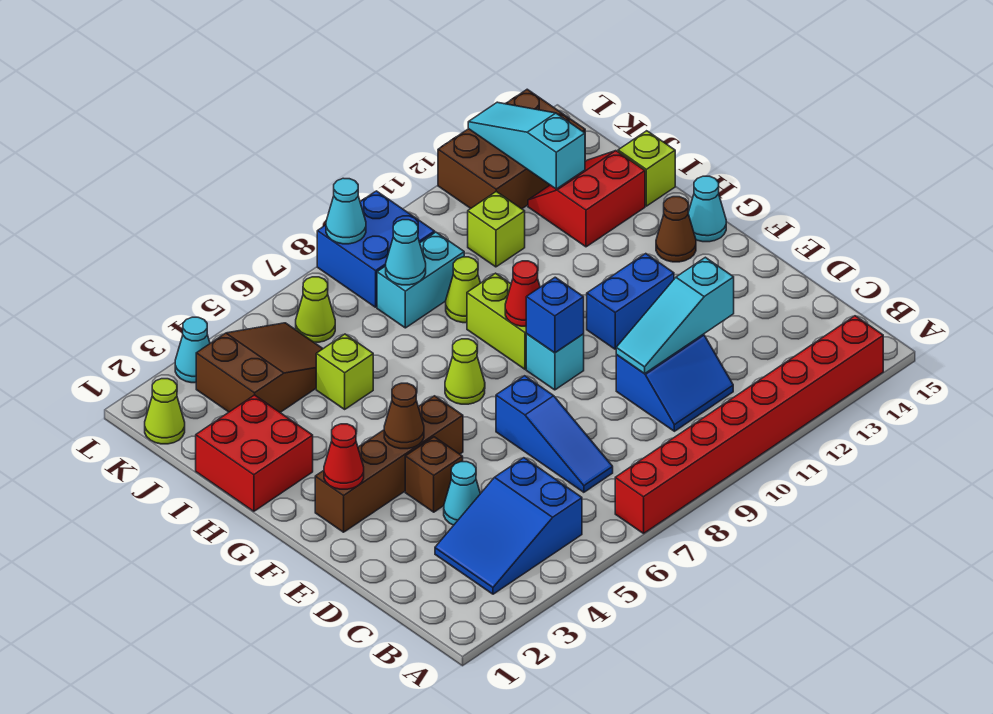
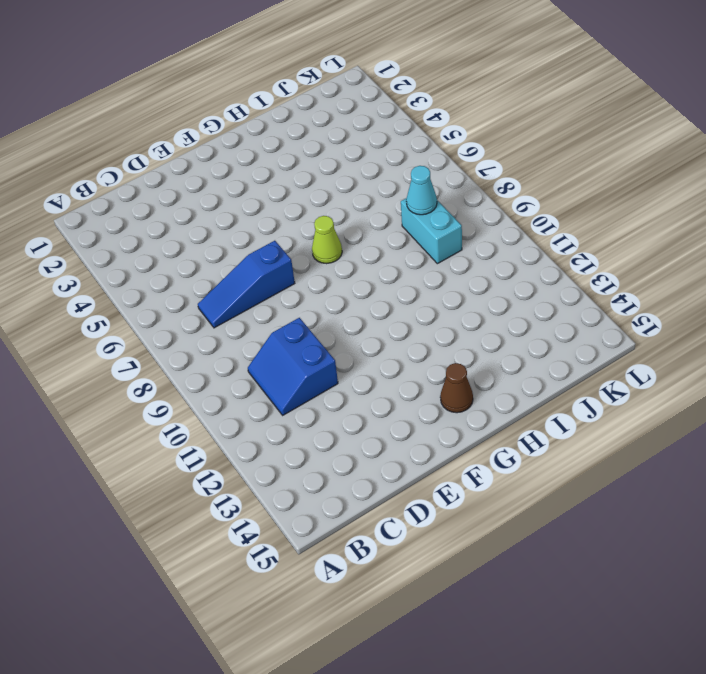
none -> red brick A7:A14 level 1
none -> blue slope B3:C5 level 1 top 5
none -> cyan cone D4 level 1
none -> brown brick E4 level 1

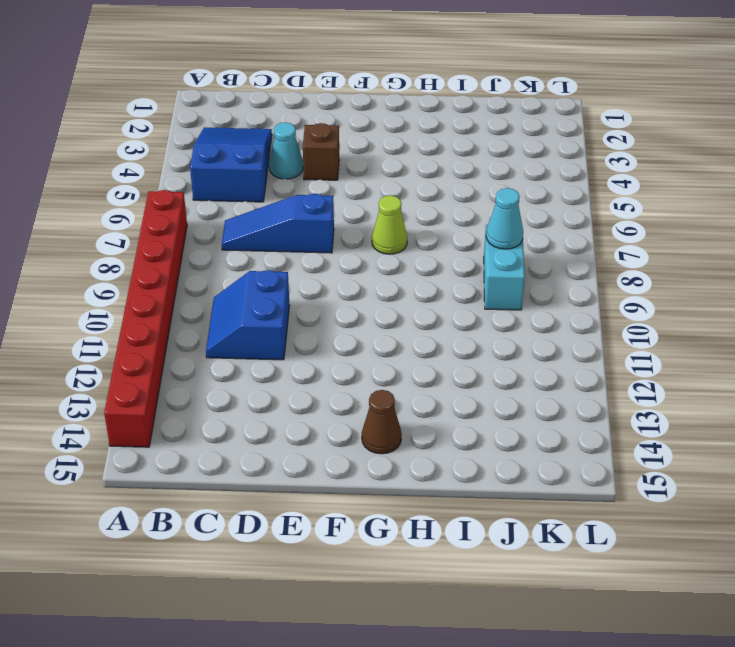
none -> brown brick F2:F5 level 1
none -> cyan brick F9 level 1
none -> blue brick F11:F12 level 1
none -> lime brick G9:H9 level 1

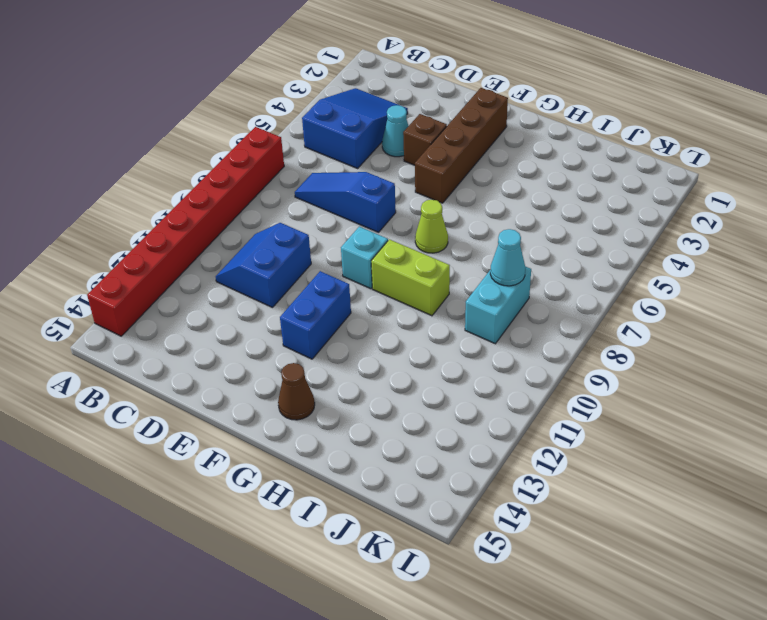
none -> cyan cone G15 level 1
none -> red brick H1:I2 level 1
none -> lime brick I5 level 1
none -> lime cone I9 level 1

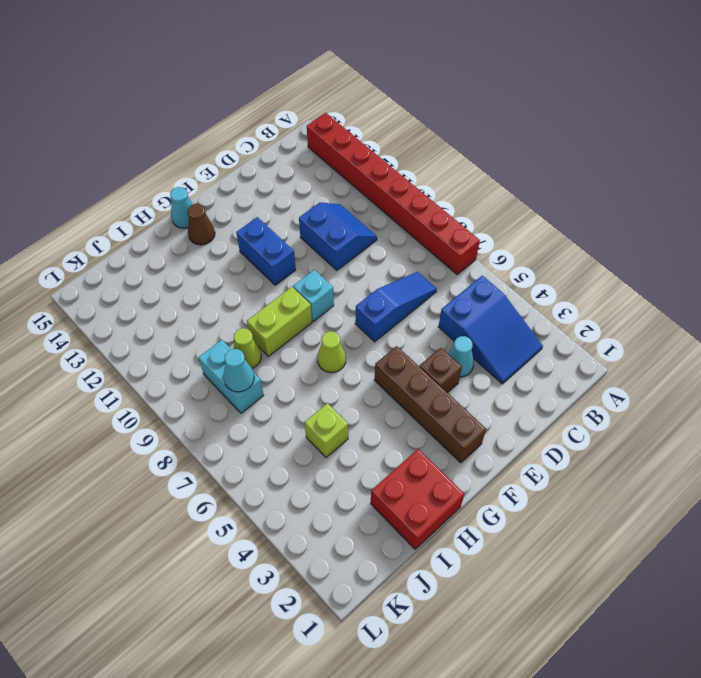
none -> red slope I13:J14 level 1 top I
none -> lime brick I15 level 1
none -> brown slope J3:K5 level 1 top 3
none -> lime brick J11 level 1

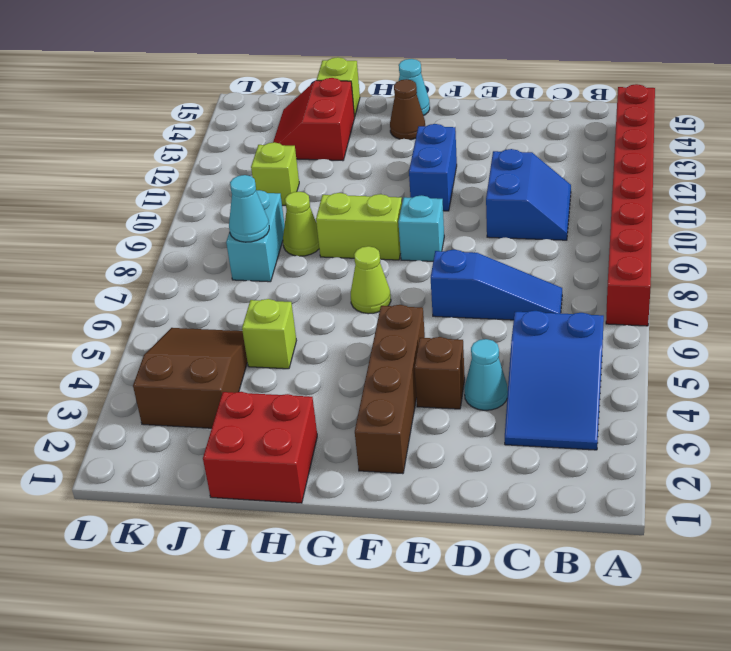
none -> lime cone K1 level 1
none -> lime cone K6 level 1
none -> blue brick K8:L9 level 1
none -> brown brick K12:L14 level 1

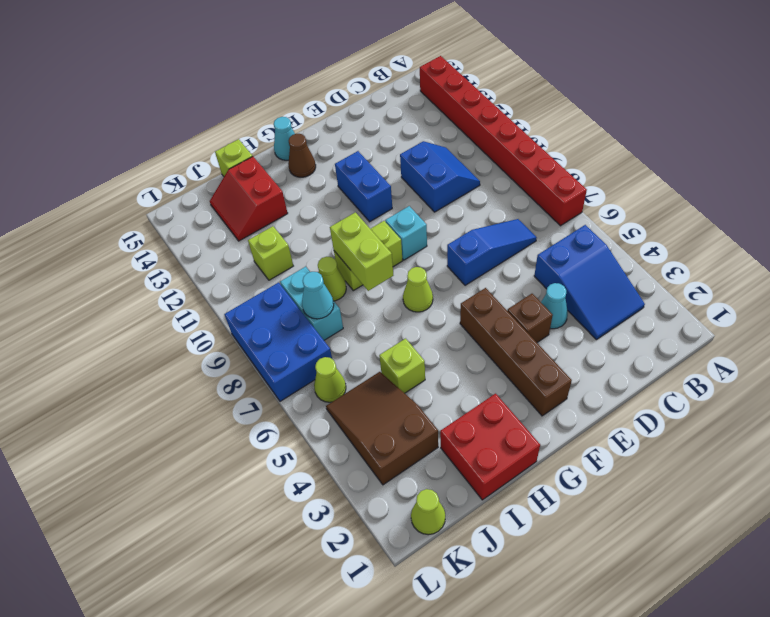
lime brick H8:H9 level 2 -> none
blue brick K7:L9 level 1 -> blue brick K8:L9 level 1
none -> brown brick K12:L14 level 1
none -> cyan cone L3 level 1
none -> cyan slope D10:D12 level 2 top 12
none -> red cone F2 level 2

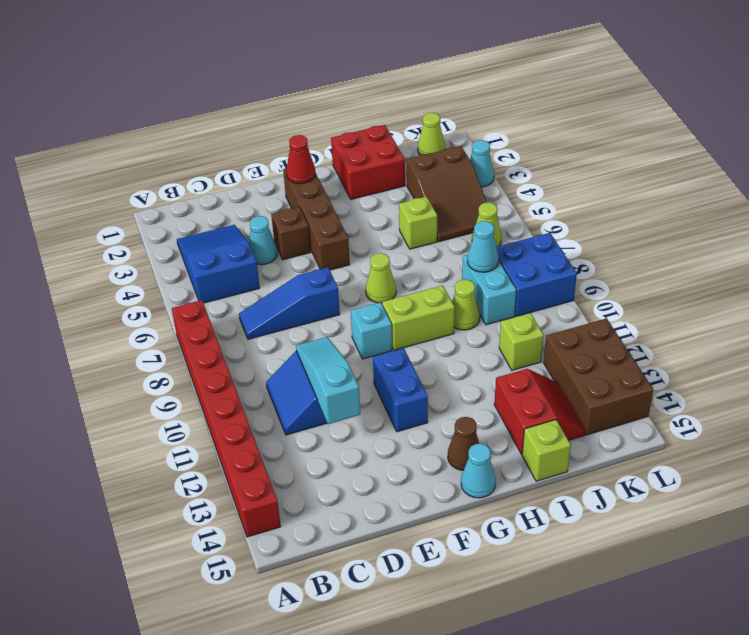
none -> brown cone F4 level 2
none -> blue brick F9 level 2
none -> red cone G9 level 2
none -> cyan slope J13:L13 level 2 top J

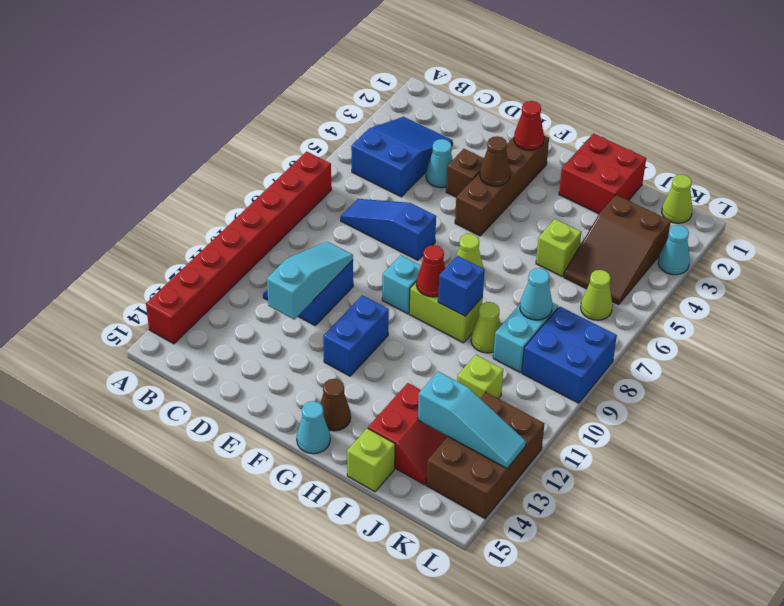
blue brick H9 level 2 -> blue brick F9 level 2
none -> cyan cone L8 level 2

